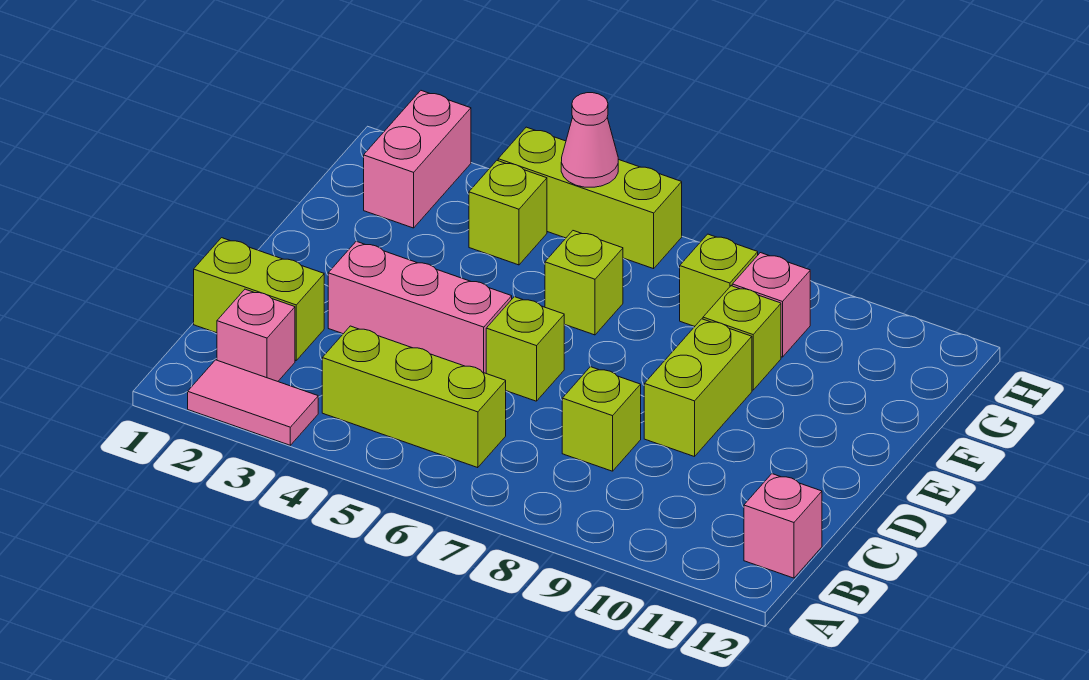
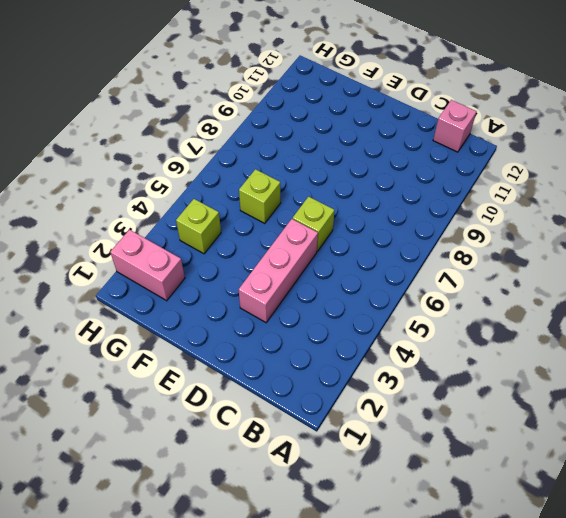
none -> pink tile A2:A3 level 1
none -> pink brick B2 level 1
none -> lime brick B4:B6 level 1

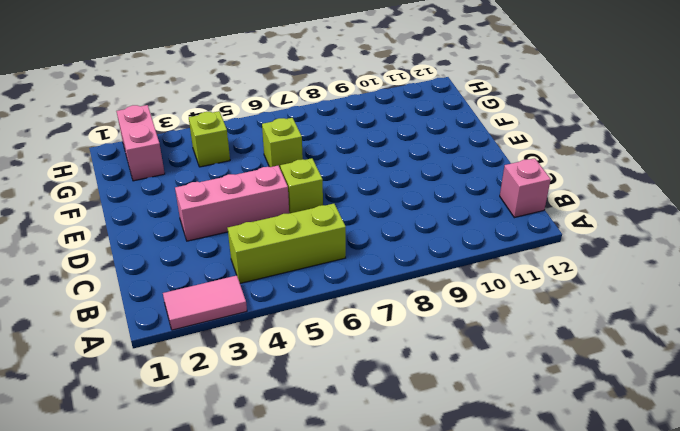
none -> pink brick B2 level 1
none -> lime brick C1:C2 level 1
none -> lime brick C8 level 1

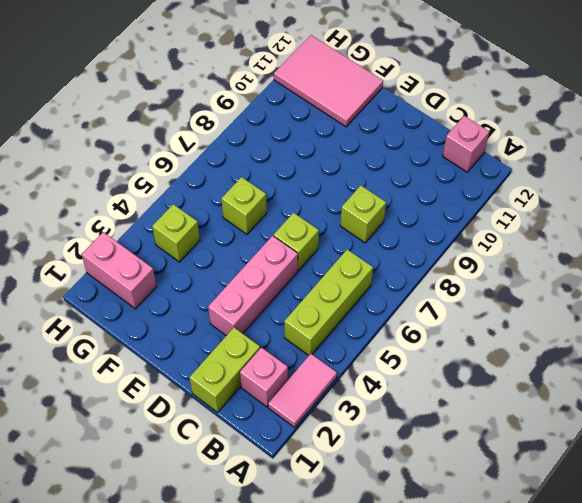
pink tile F11:H12 level 1 -> none
none -> lime brick D9:E9 level 1
none -> lime brick F9 level 1
none -> lime brick G8 level 1

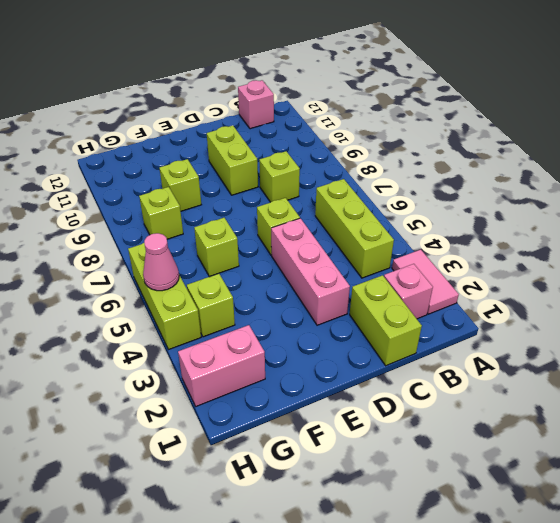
lime brick D9:D10 level 1 -> lime brick D9:E9 level 1
none -> pink brick G9 level 1

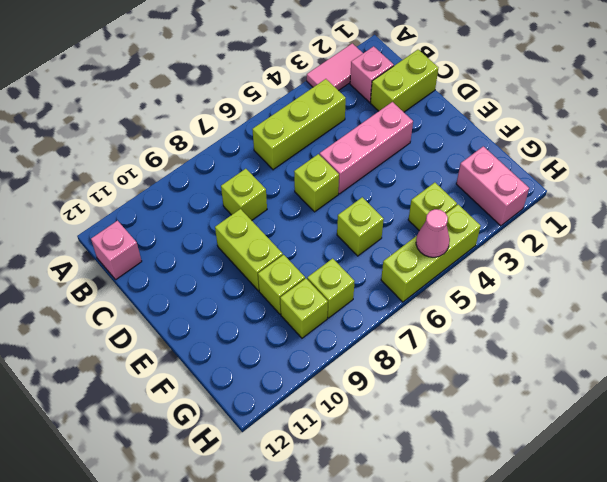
lime brick G9 level 1 -> pink brick G9 level 1

